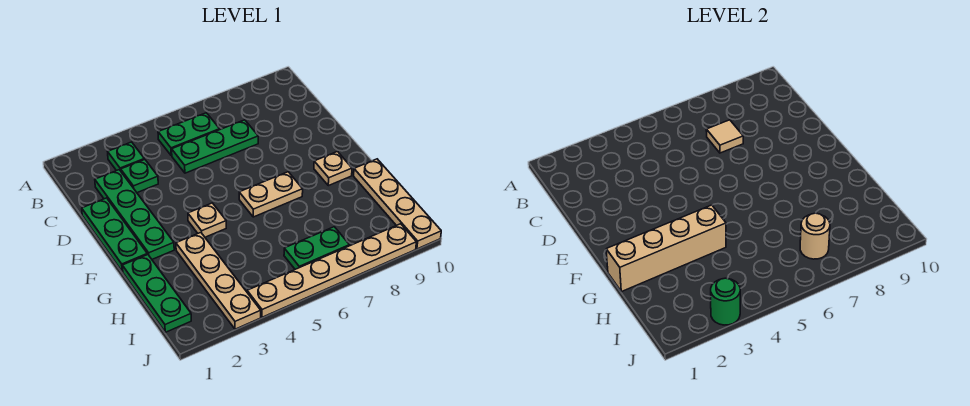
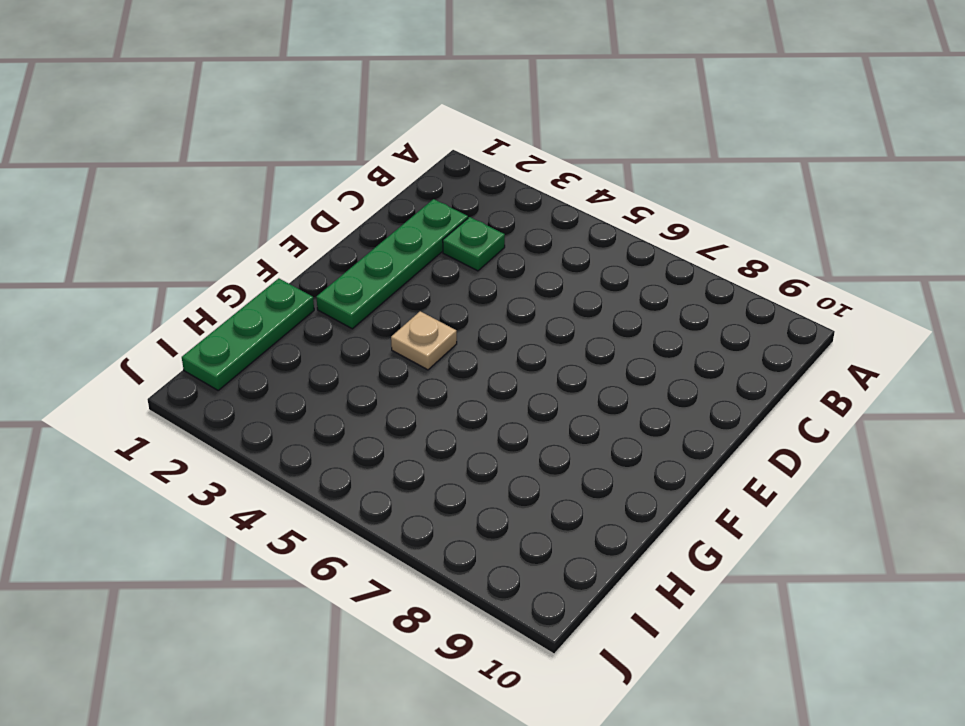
none -> green plate B3 level 1
none -> green plate B5:B6 level 1
none -> green plate C5:C7 level 1

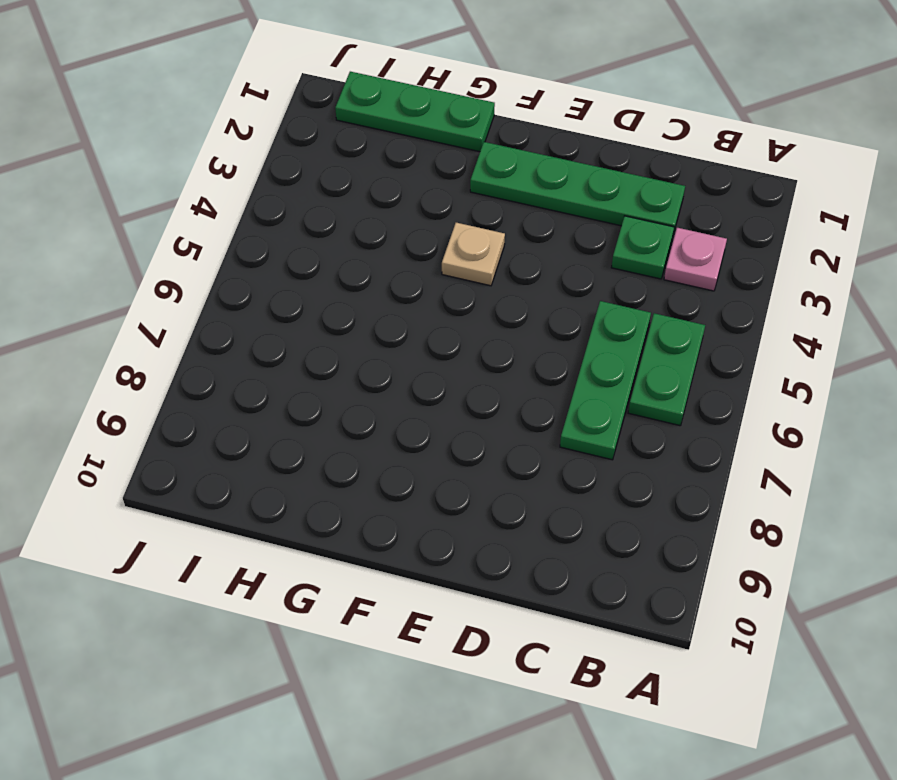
pink plate B3 level 1 -> green plate B3 level 1
none -> green plate D1:F1 level 1
none -> tan plate F6:F7 level 1
none -> tan plate F9 level 1

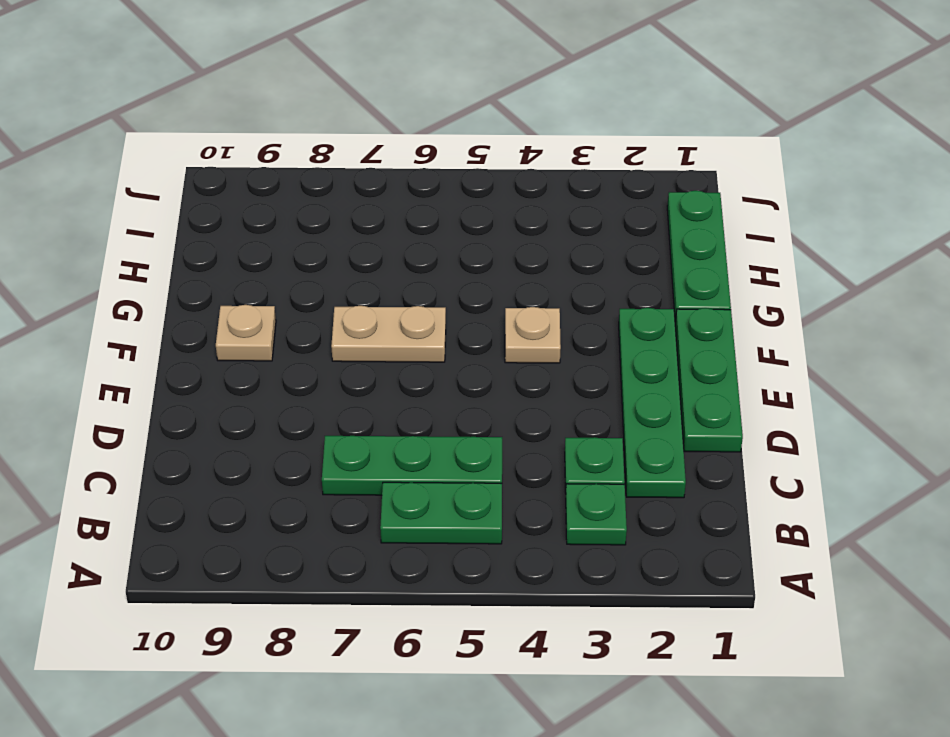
none -> tan plate G3:J3 level 1
none -> tan plate G10:J10 level 1
none -> green plate I6:I7 level 1

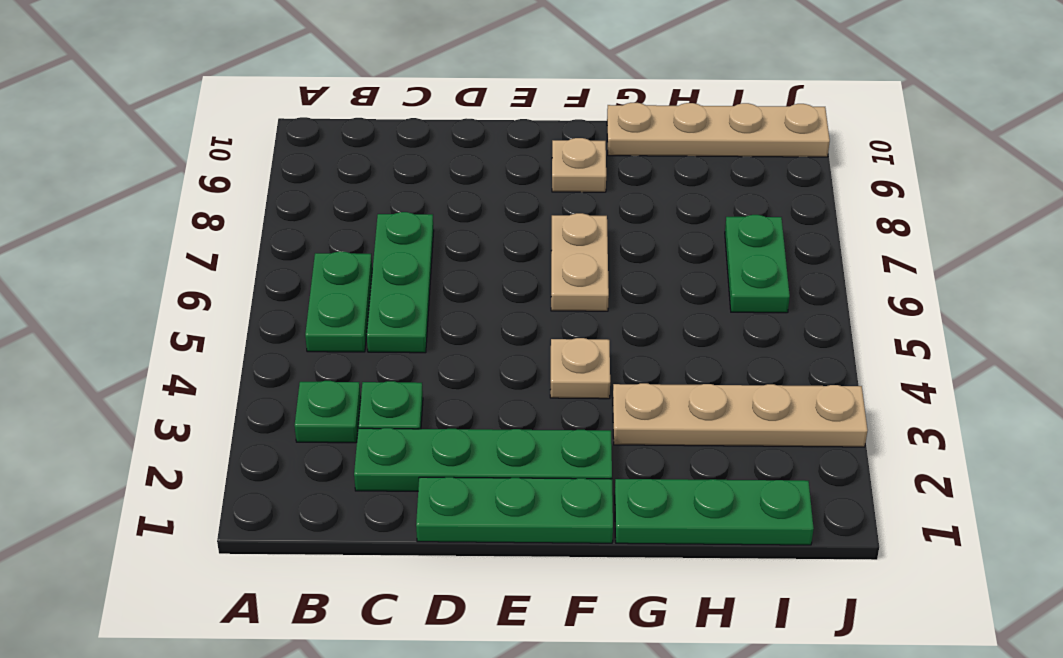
none -> tan plate J4:J9 level 1
none -> tan tile C7 level 2
none -> tan brick G1:G4 level 2

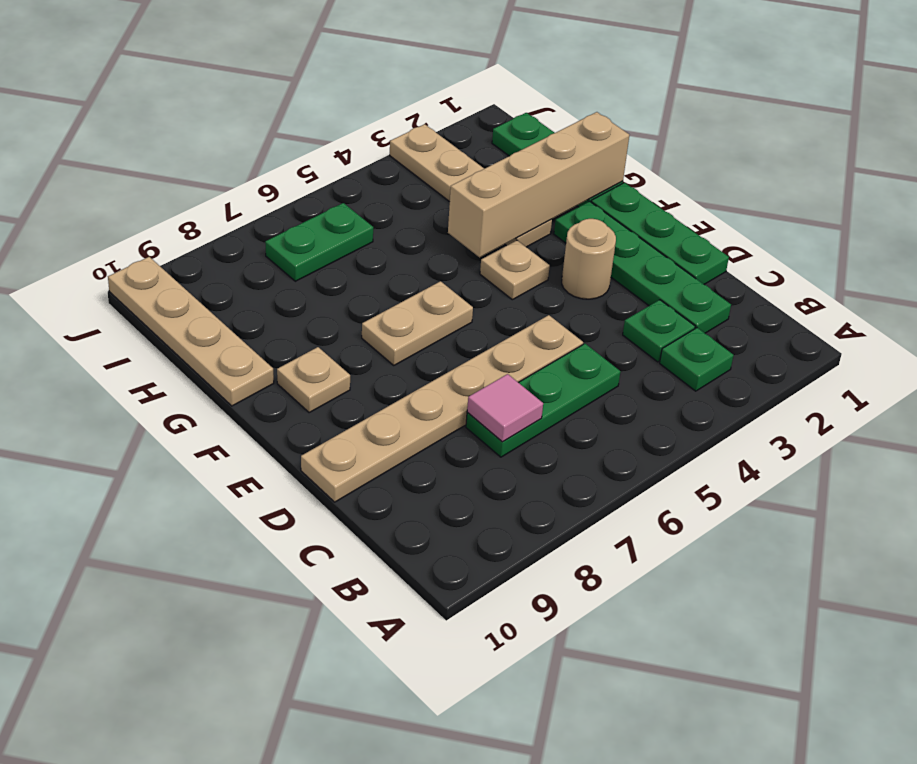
pink tile C7 level 2 -> tan tile C7 level 2
tan plate D5:D10 level 1 -> tan plate J4:J9 level 1
tan round brick E3 level 1 -> tan round brick I7 level 2
none -> green plate B5:B6 level 1
none -> green round brick J3 level 2

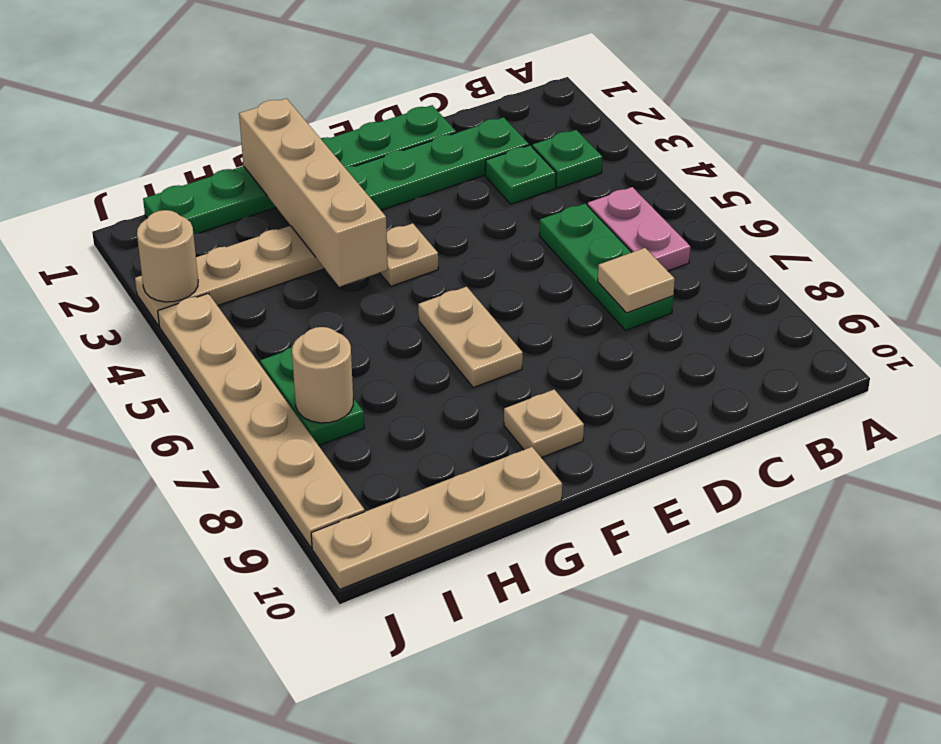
pink plate B5:B6 level 1 -> green plate B5:B6 level 1
tan round brick J3 level 2 -> green round brick J3 level 2

